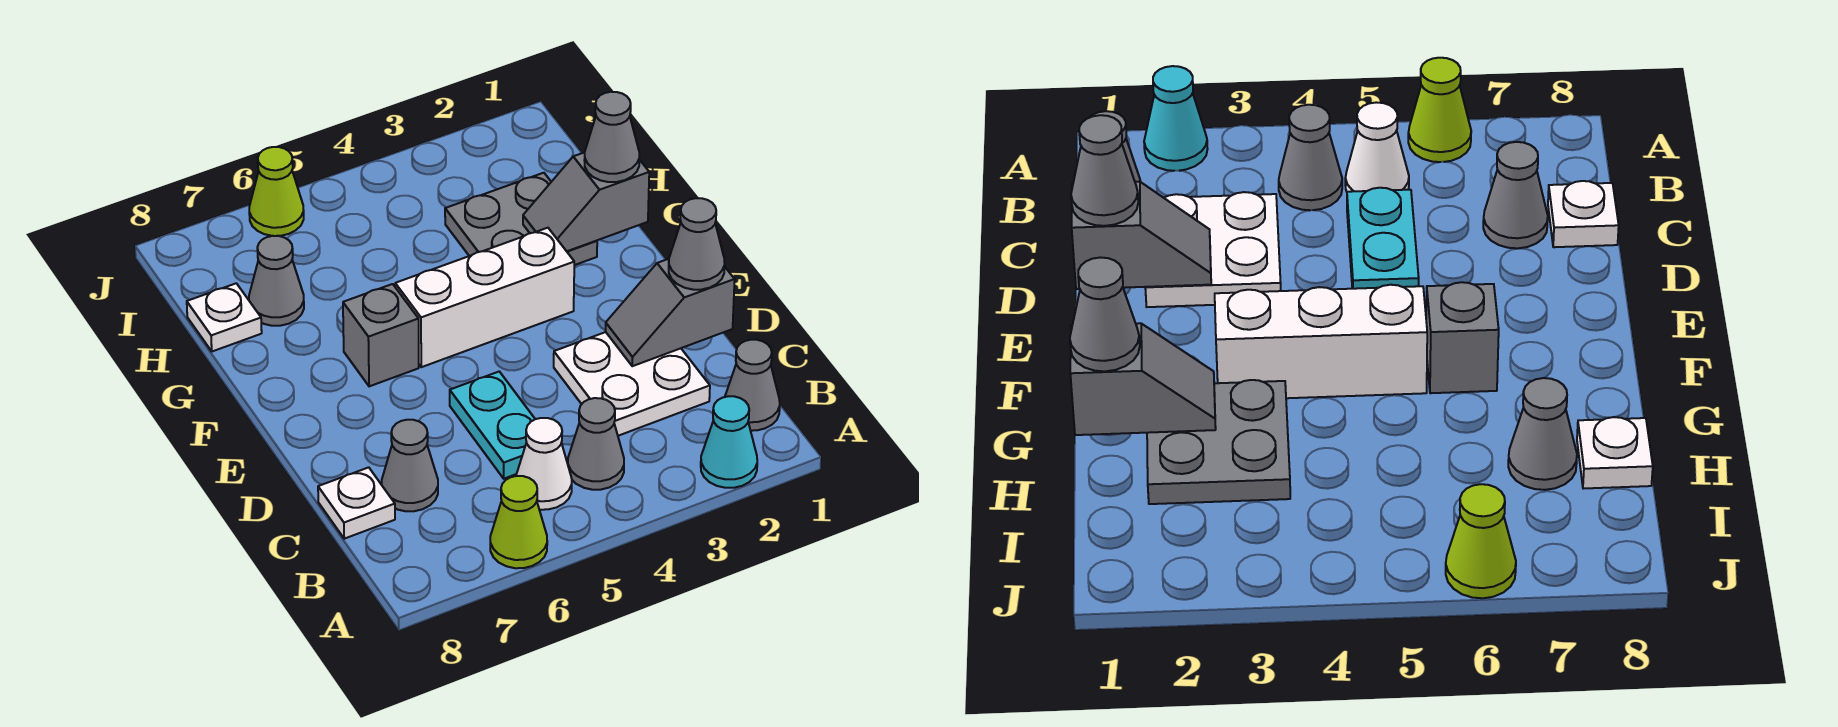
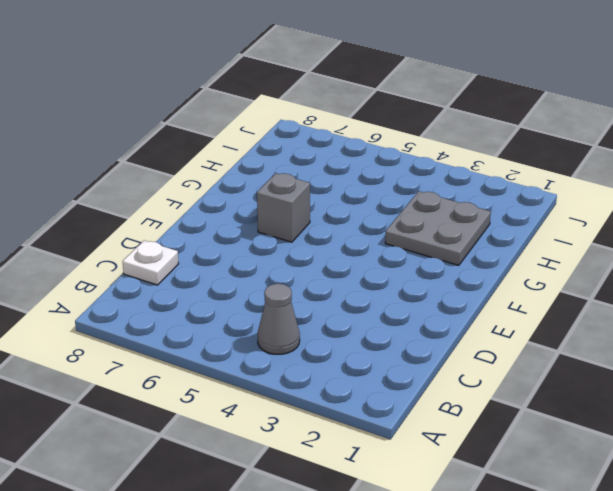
none -> cyan cone A2 level 1
none -> lime cone A6 level 1
none -> grey cone B1 level 1

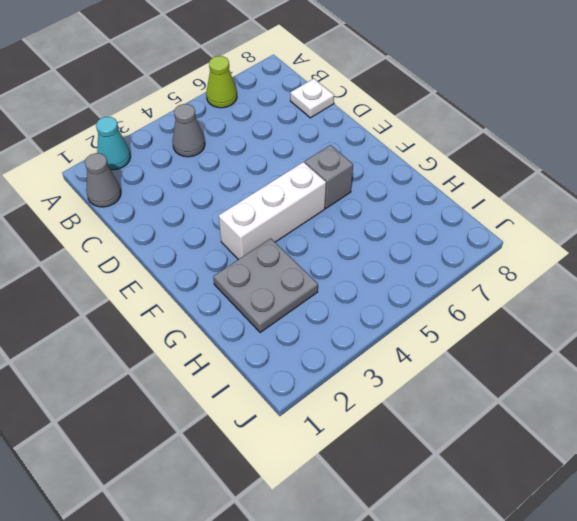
none -> white cone B5 level 1
none -> white plate C2:D3 level 1
none -> cyan plate C5:D5 level 1

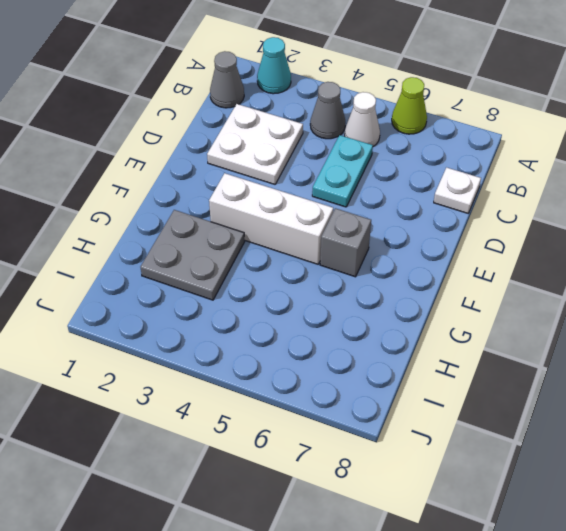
none -> grey cone C7 level 1
none -> grey cone H7 level 1
none -> white plate H8 level 1

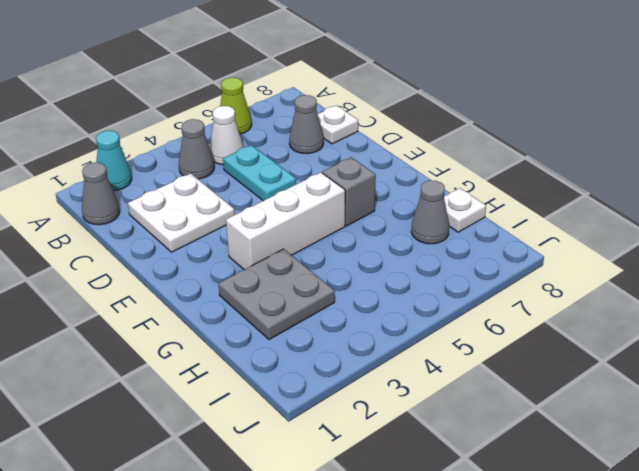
none -> lime cone J6 level 1
none -> grey slope D1:D2 level 2 top 1
none -> grey slope G1:G2 level 2 top 1

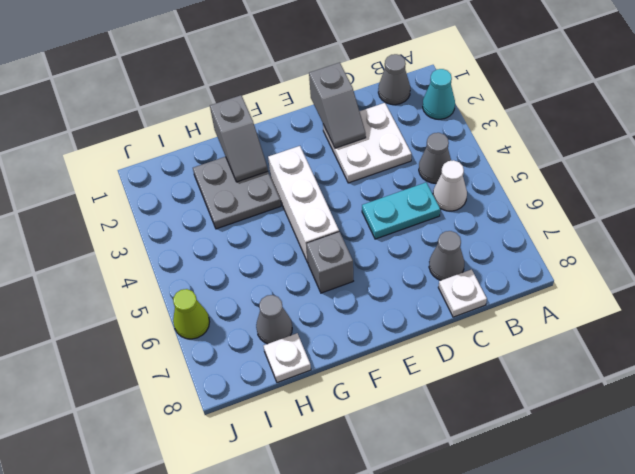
none -> lime cone A6 level 1
none -> grey cone D1 level 3
none -> grey cone G1 level 3

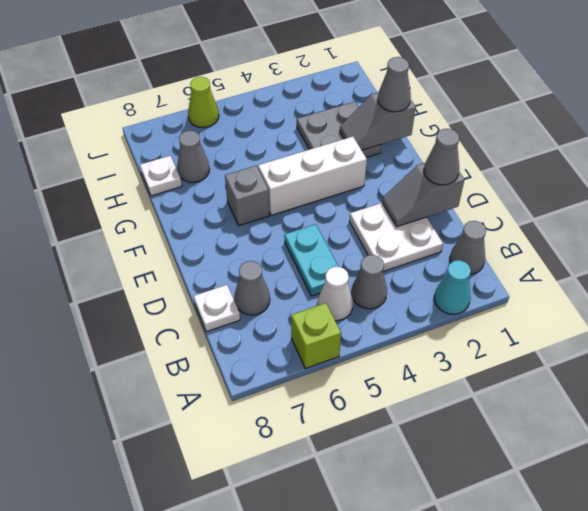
lime brick A6 level 1 -> lime cone A6 level 1

